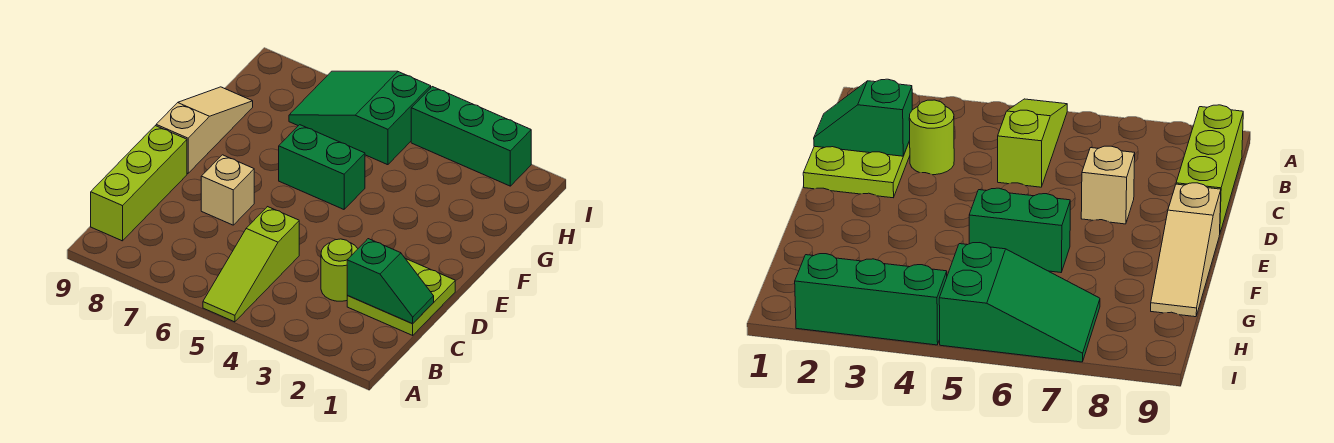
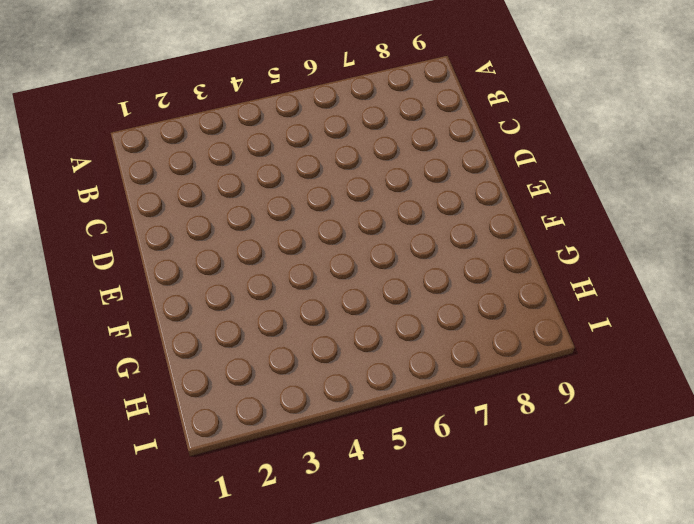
none -> lime slope A5:C5 level 1 top C
none -> lime brick B9:D9 level 1

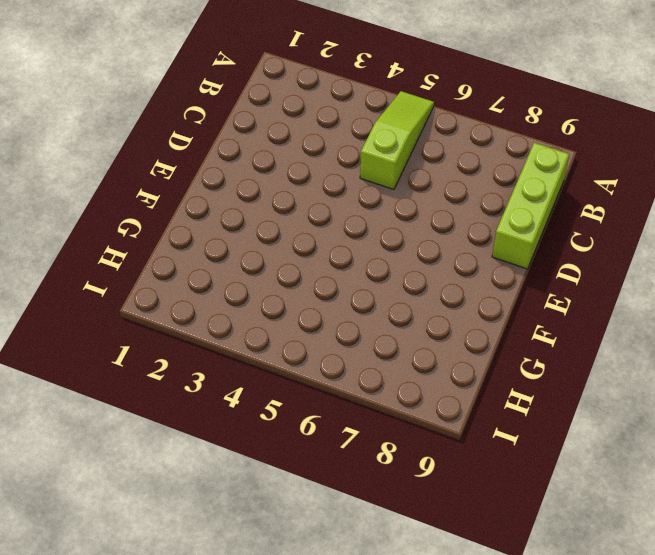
none -> lime plate C1:D2 level 1
none -> lime round brick C3 level 1

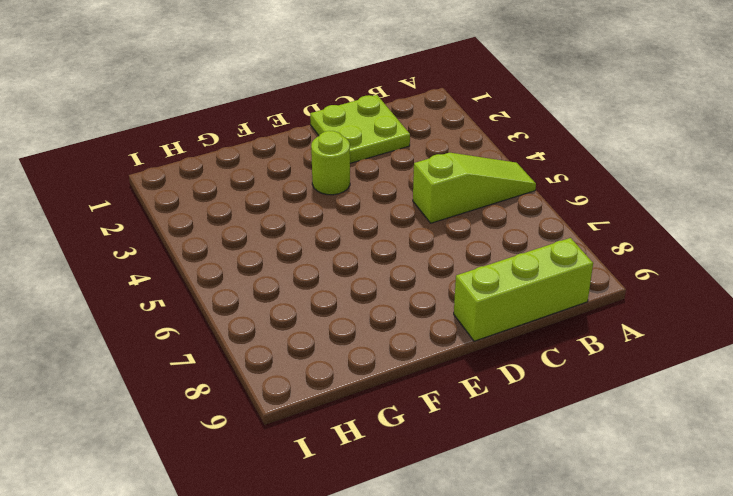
lime round brick E3 level 1 -> lime round brick C3 level 1
none -> tan brick D7 level 1
none -> tan slope E9:G9 level 1 top E

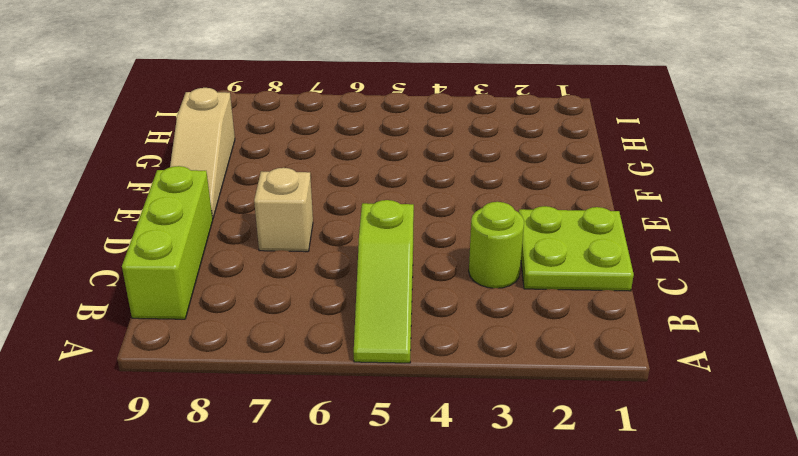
tan slope E9:G9 level 1 top G -> tan slope E9:G9 level 1 top E
none -> green brick F5:F6 level 1
none -> green slope H5:I7 level 1 top 5

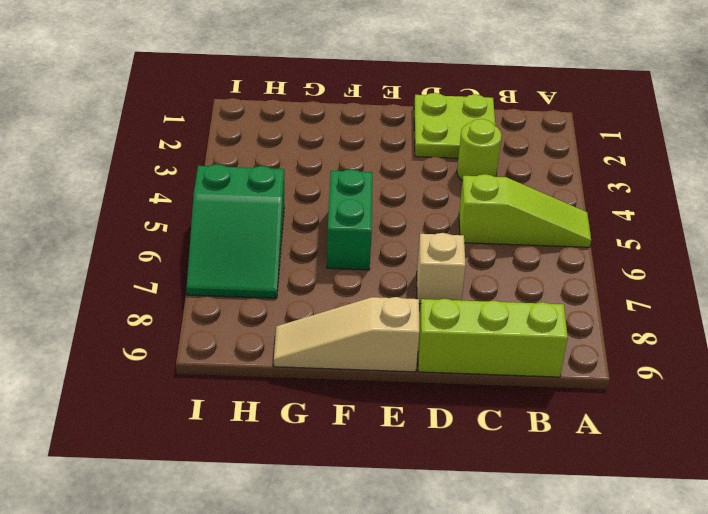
none -> green brick I2:I4 level 1
none -> green slope C1:C2 level 2 top 2

